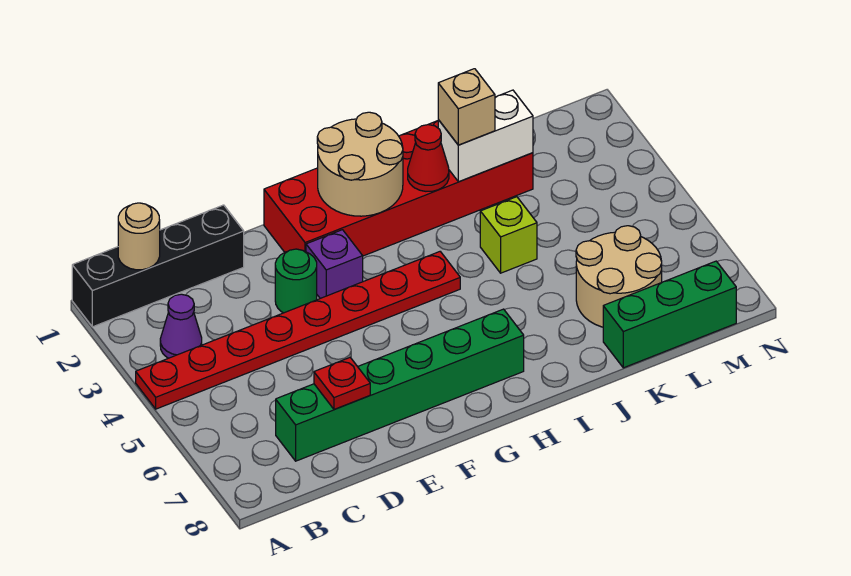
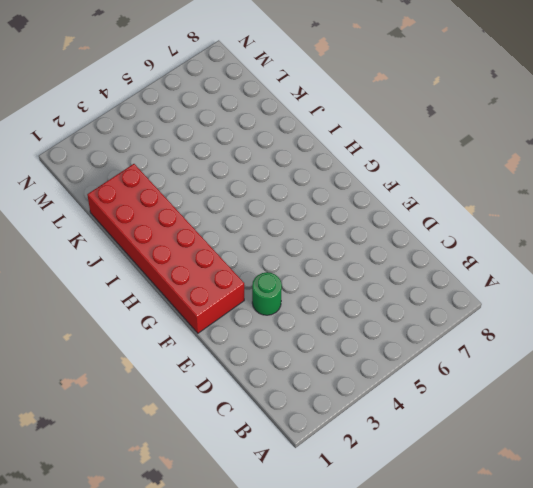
none -> black brick A1:D1 level 1
none -> red plate A4:H4 level 1
none -> purple cone B3 level 1

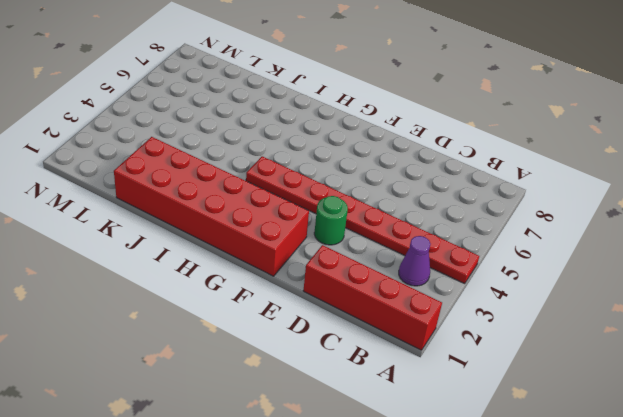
red brick A1:D1 level 1 -> black brick A1:D1 level 1
none -> green brick C7:H7 level 1
none -> purple brick F3 level 1
none -> lime brick J4 level 1

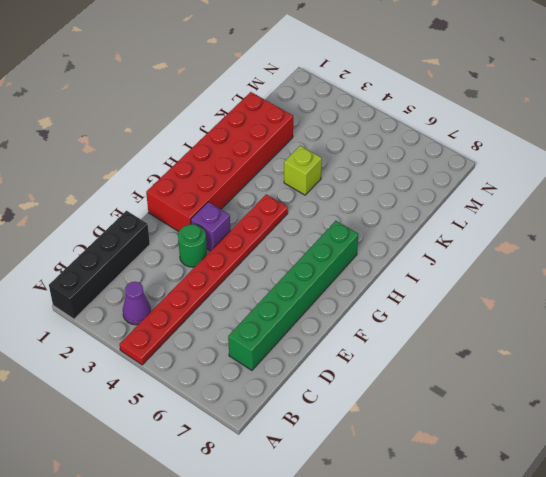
none -> tan round brick K6:L7 level 1
none -> green brick K8:M8 level 1
none -> tan round brick B1 level 2

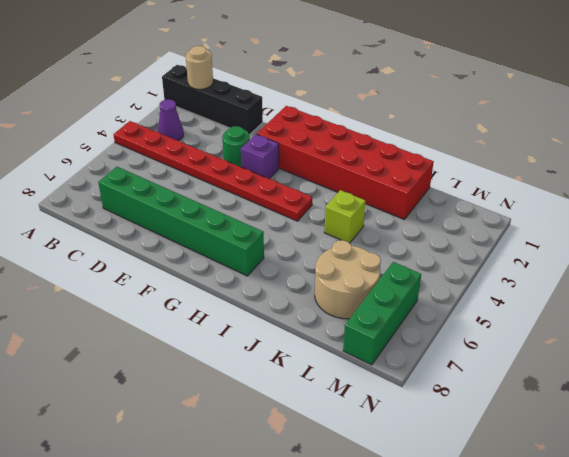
green brick M6:M8 level 1 -> green brick K8:M8 level 1
none -> red plate D7 level 2
none -> tan round brick G1:H2 level 2
none -> red cone I2 level 2

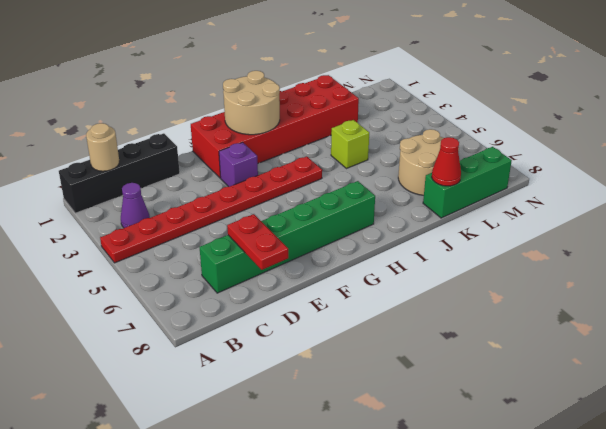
red plate D7:D8 level 2 -> red plate D7 level 2
red cone K8 level 2 -> red cone I2 level 2
none -> green round brick E3 level 1
none -> white brick J2:K2 level 2
none -> tan brick J2 level 3

